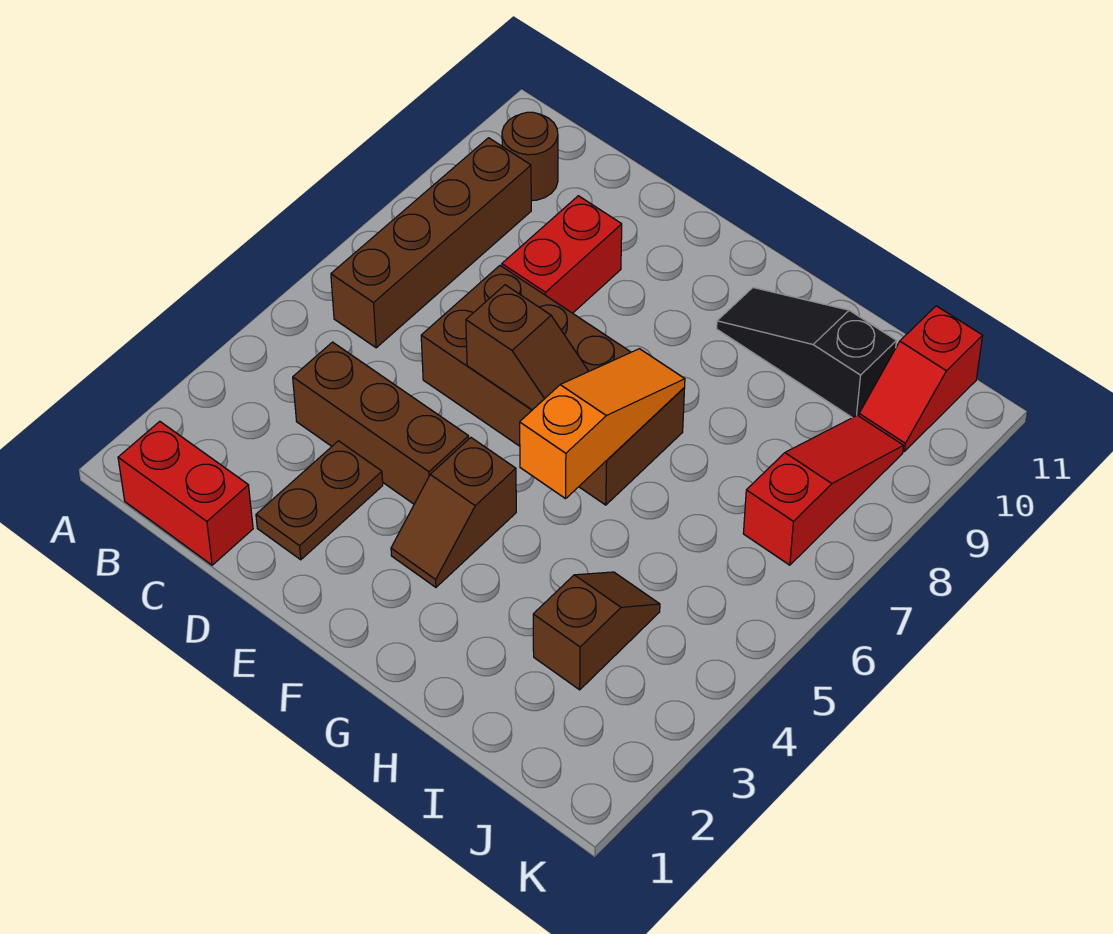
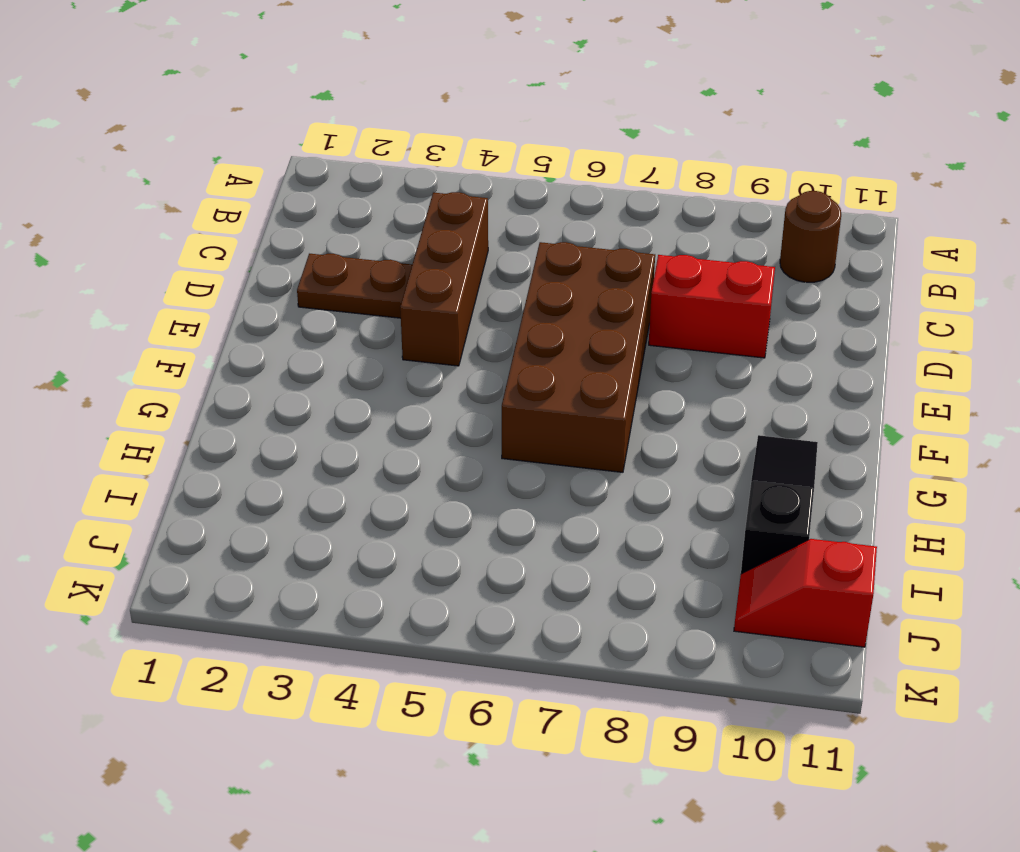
none -> red brick B1:C1 level 1
none -> brown brick B6:B9 level 1
none -> brown slope F3:F4 level 1 top 4

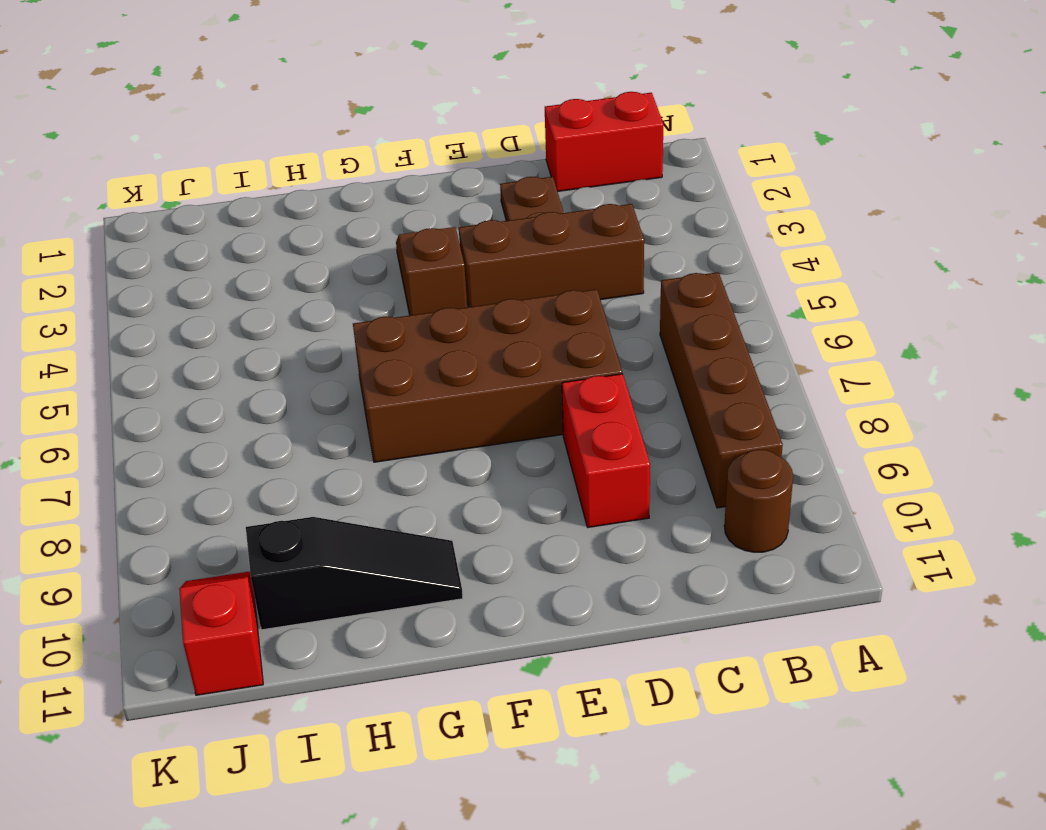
none -> brown slope I3:I4 level 1 top 3
none -> red slope J7:J9 level 1 top 7
none -> brown slope E6:F6 level 2 top E

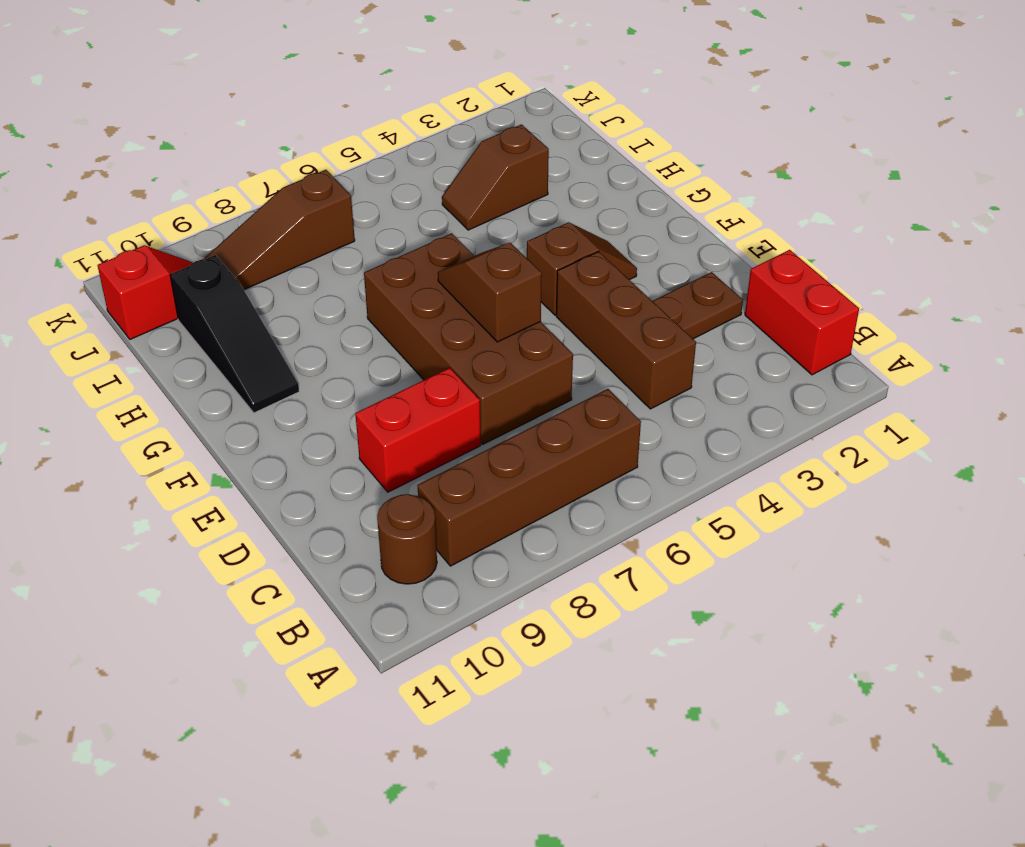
brown slope J7:J9 level 1 top 7 -> red slope J7:J9 level 1 top 7
none -> orange slope G5:G7 level 2 top 5

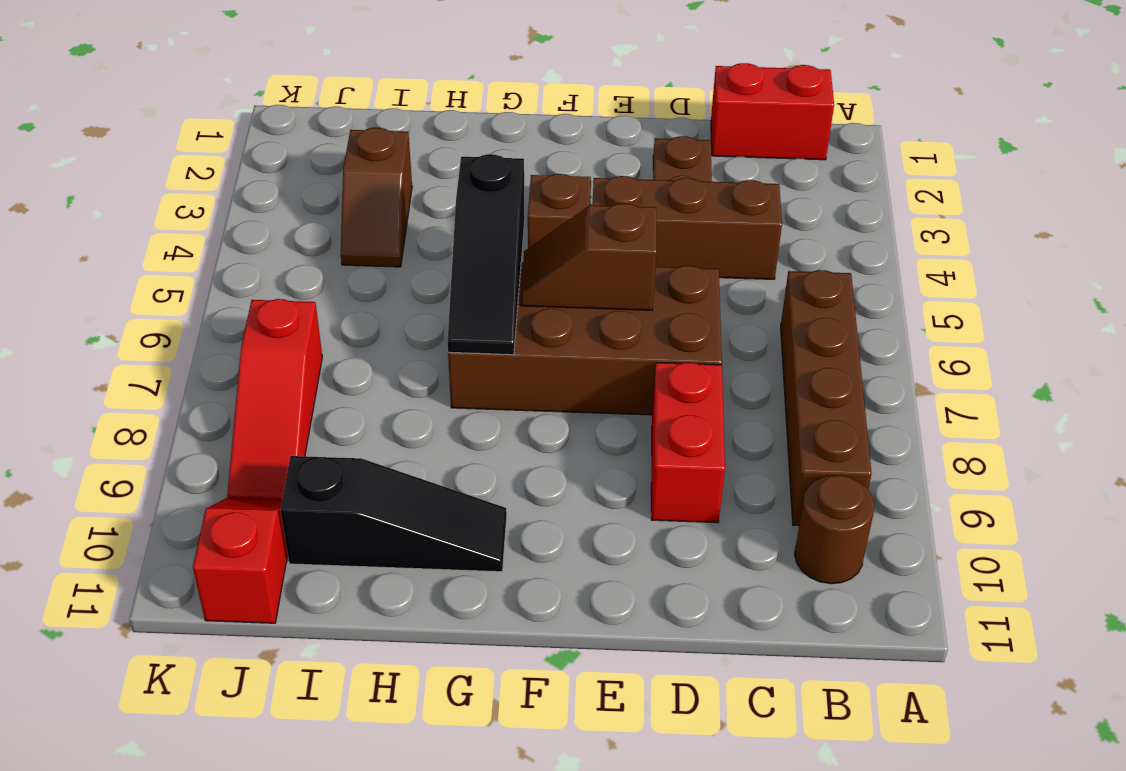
black slope G5:G7 level 2 top 5 -> orange slope G5:G7 level 2 top 5

